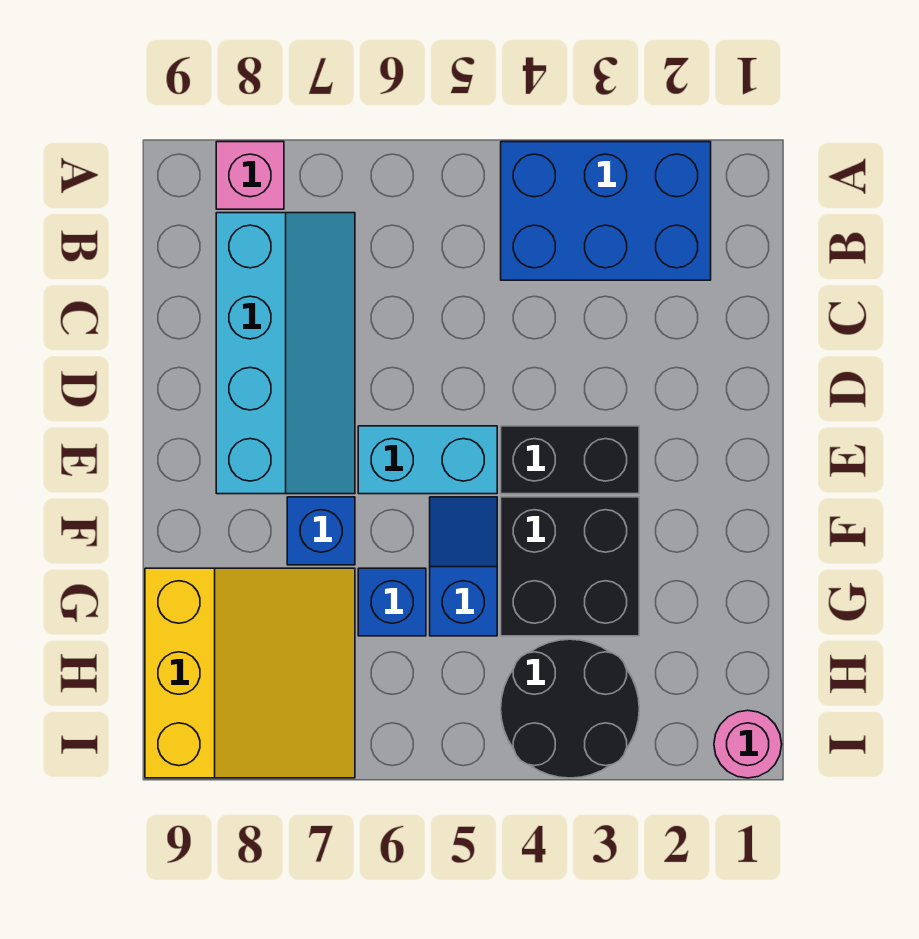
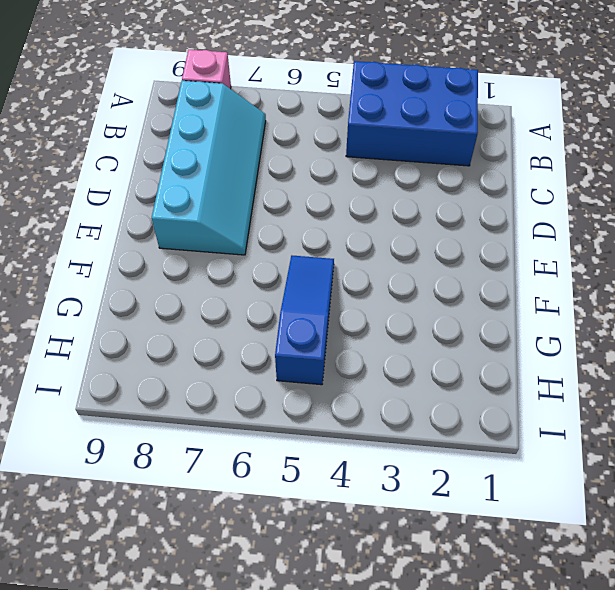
blue slope F5:H5 level 1 top H -> blue slope F5:G5 level 1 top G
none -> black brick E3:E4 level 1
none -> cyan brick E5:E6 level 1
none -> black brick F3:G4 level 1

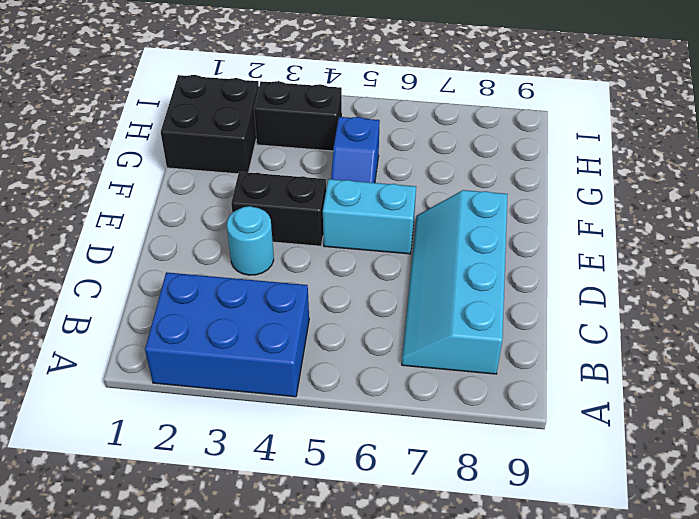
cyan round brick D3 level 1 -> none
black brick G1:H2 level 1 -> black brick F3:G4 level 1
black brick H3:H4 level 1 -> black round brick H3:I4 level 1
none -> pink brick A8 level 1
none -> blue brick F7 level 1
none -> blue brick G6 level 1

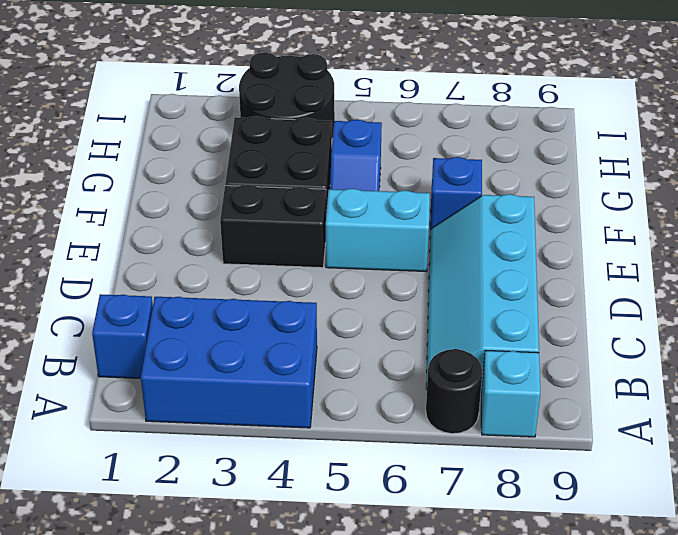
black round brick A7 level 1 -> none
cyan brick A8 level 1 -> pink brick A8 level 1
blue brick B1 level 1 -> blue brick G6 level 1
none -> yellow slope G7:I9 level 1 top 9
none -> pink round brick I1 level 1

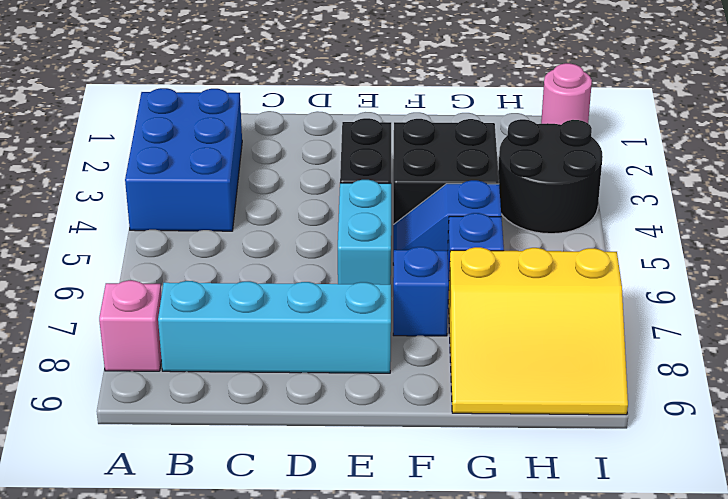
yellow slope G7:I9 level 1 top 7 -> yellow slope G7:I9 level 1 top 9

